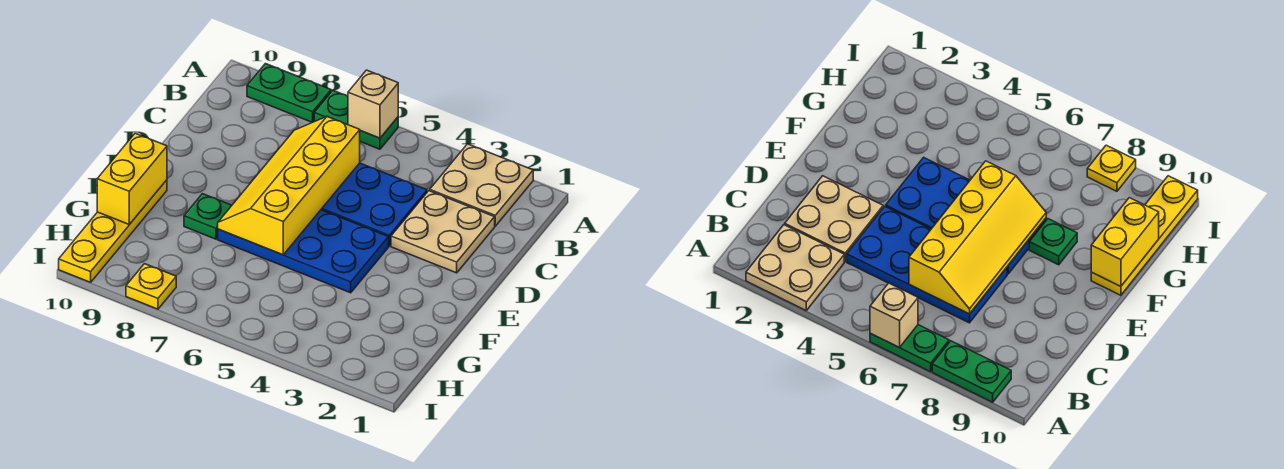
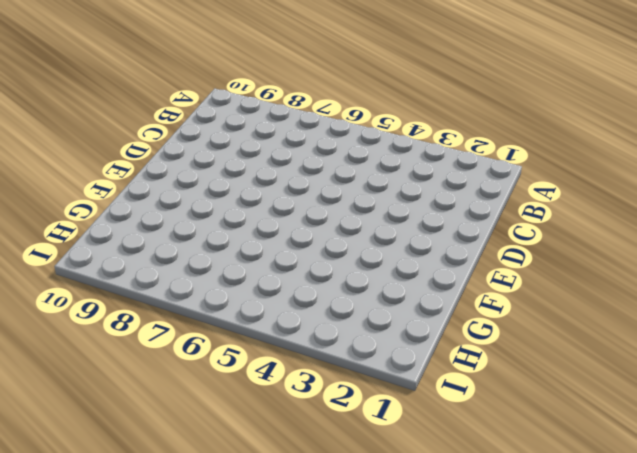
none -> tan plate A2:B3 level 1
none -> green plate A6:A7 level 1
none -> green plate A8:A9 level 1

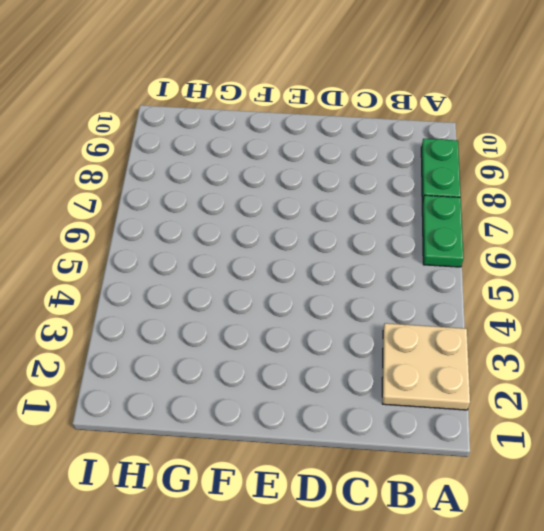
none -> tan plate C2:D3 level 1
none -> blue plate C4:D7 level 1
none -> blue plate E4:F7 level 1

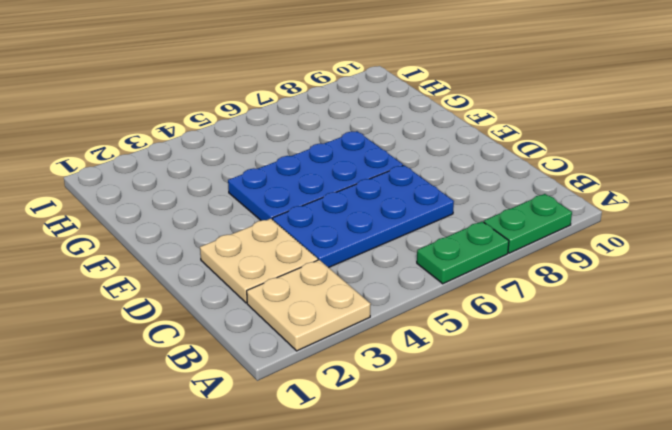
none -> green plate F8 level 1
none -> yellow plate F10:I10 level 1
none -> yellow plate I8 level 1

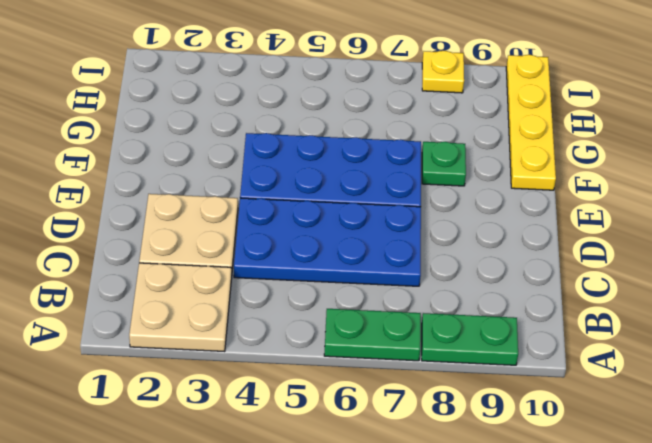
none -> tan brick A6 level 2
none -> yellow slope C6:F7 level 2 top 6
none -> yellow brick F10:G10 level 2

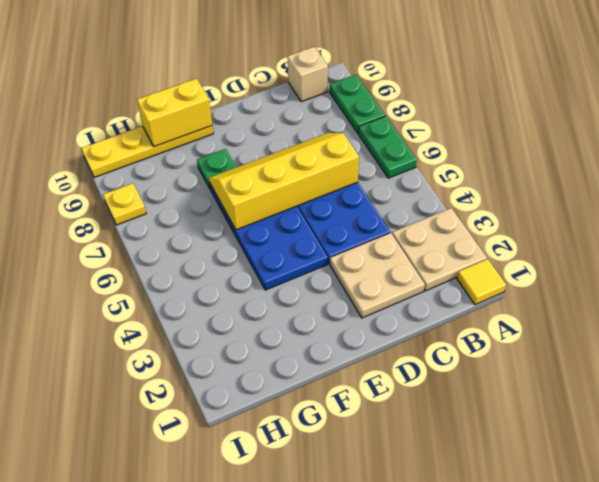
yellow tile A1 level 1 -> none
tan brick B10 level 1 -> tan brick A6 level 2

